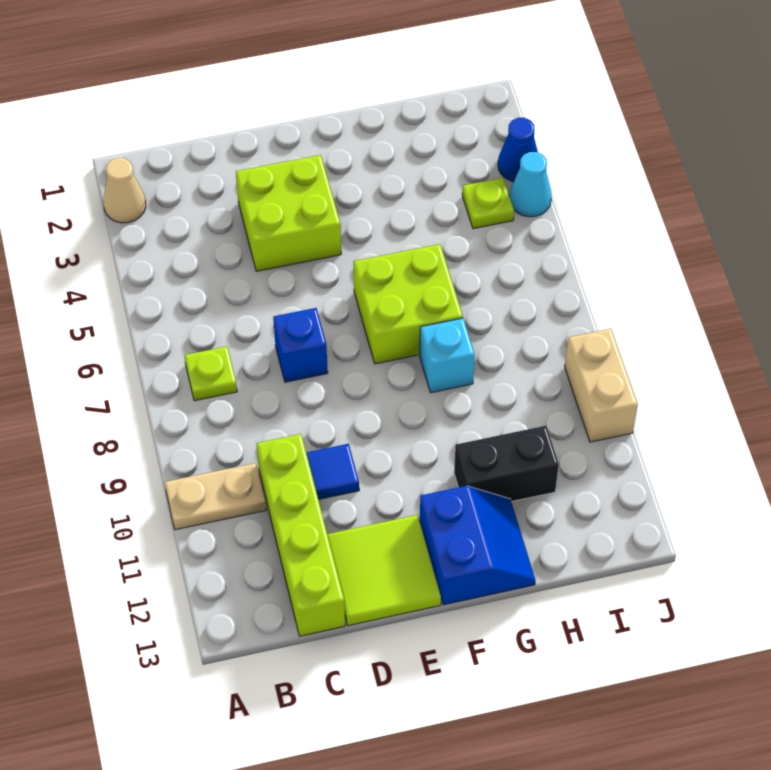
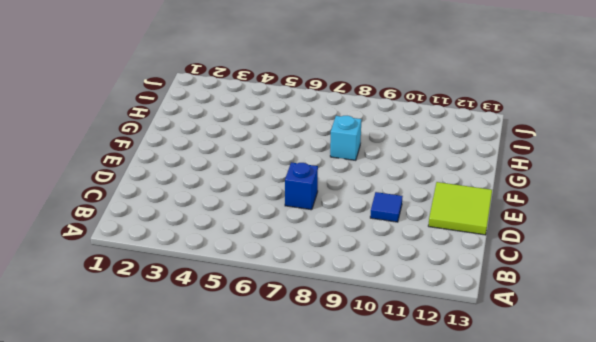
none -> tan cone A2 level 1
none -> tan plate A10:B10 level 1
none -> lime plate B7 level 1

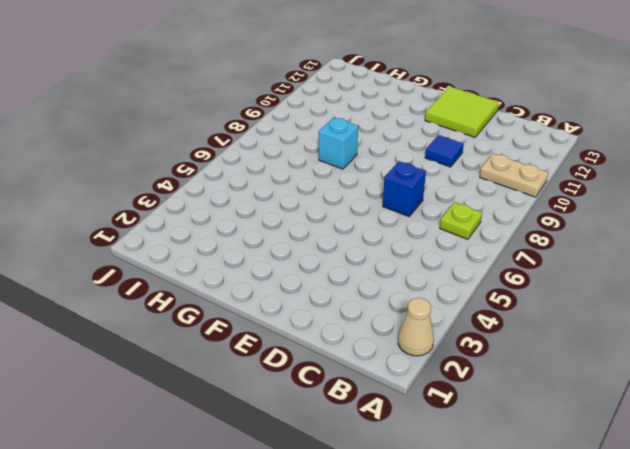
none -> lime brick C10:C13 level 1
none -> lime brick D3:E4 level 1
none -> lime brick F6:G7 level 1

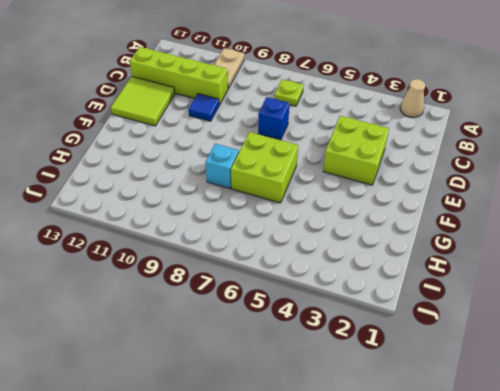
none -> blue slope F12:G13 level 1 top F
none -> black brick G11:H11 level 1
none -> lime plate I4 level 1

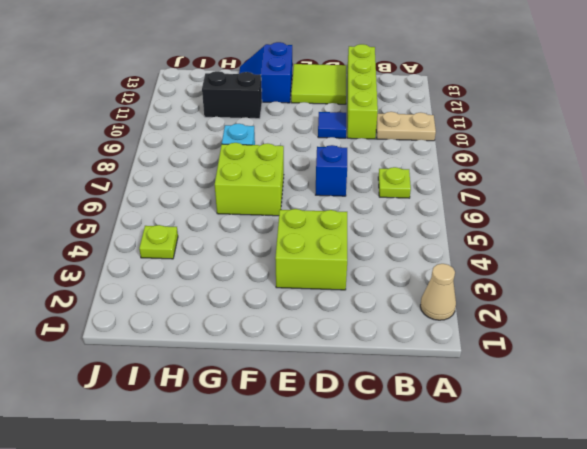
none -> blue cone J3 level 1
none -> cyan cone J4 level 1
none -> tan brick J9:J10 level 1

